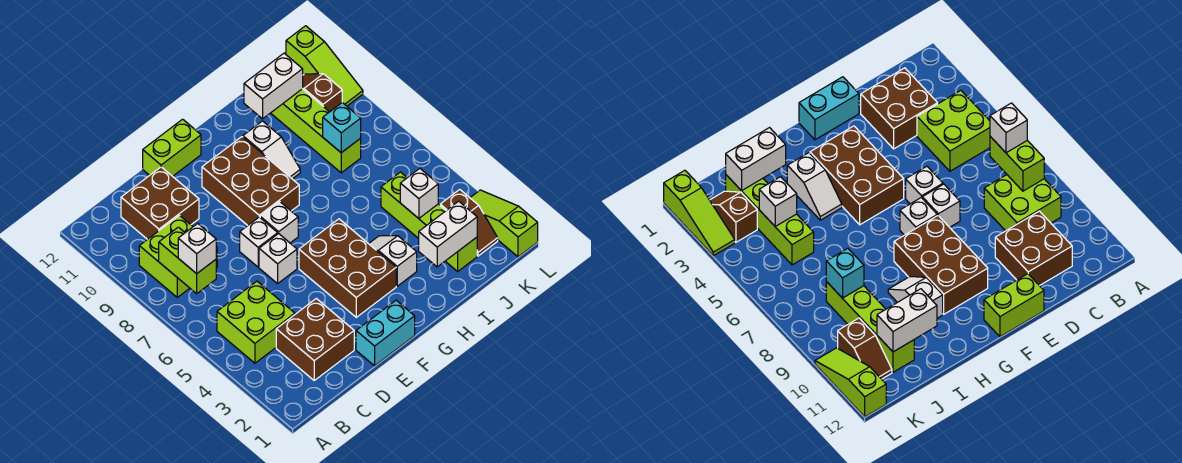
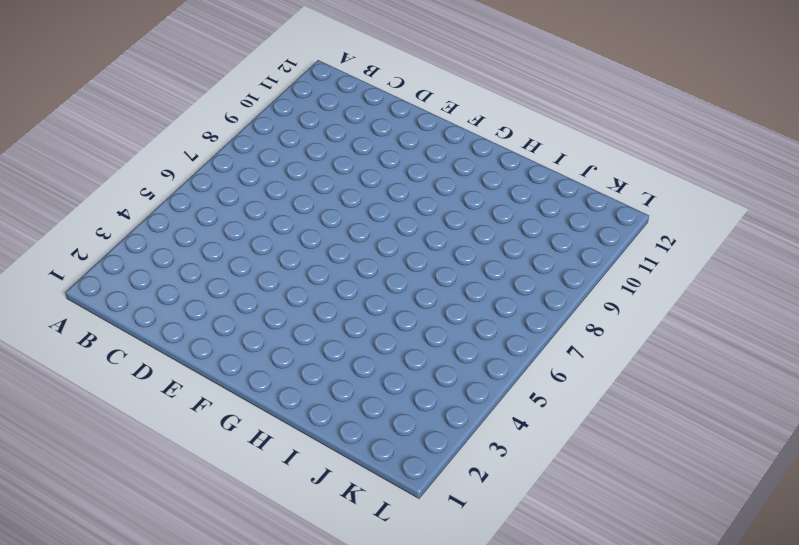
none -> lime brick B4:C5 level 1
none -> lime brick B8:C9 level 1
none -> brown brick C2:D3 level 1

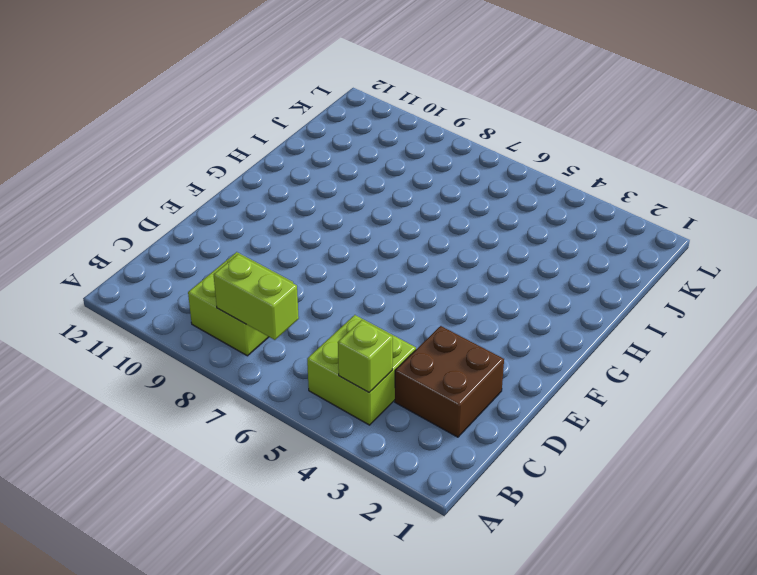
lime brick B4 level 2 -> none
none -> brown brick C10:D11 level 1
none -> cyan brick E1:F1 level 1
none -> white brick E6 level 1

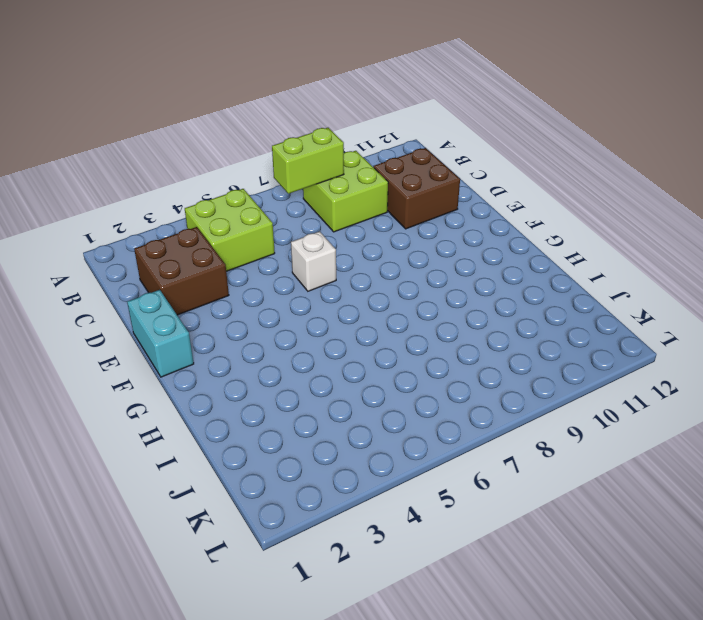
none -> white brick E7 level 1
none -> lime brick E12:F12 level 1
none -> brown brick F3:G5 level 1

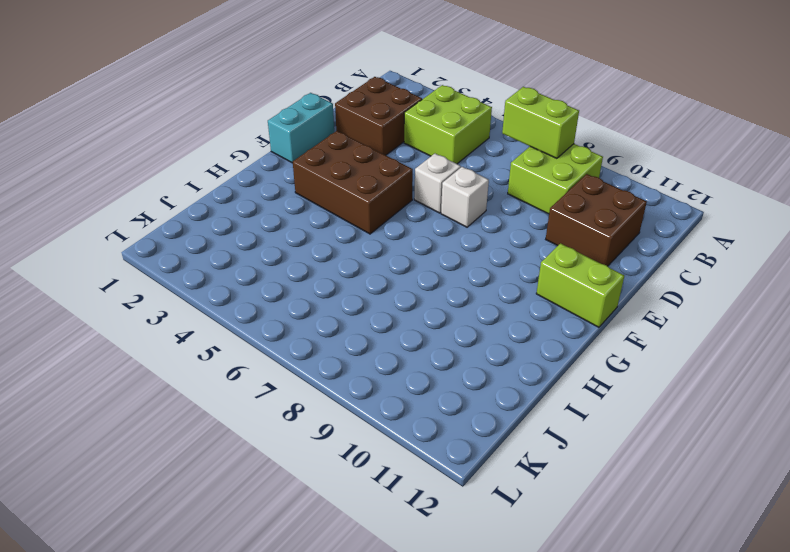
lime brick F11:F12 level 1 -> lime brick E12:F12 level 1
none -> white brick F7 level 1
none -> brown brick F8:G10 level 1
none -> white slope H3:H4 level 1 top 3

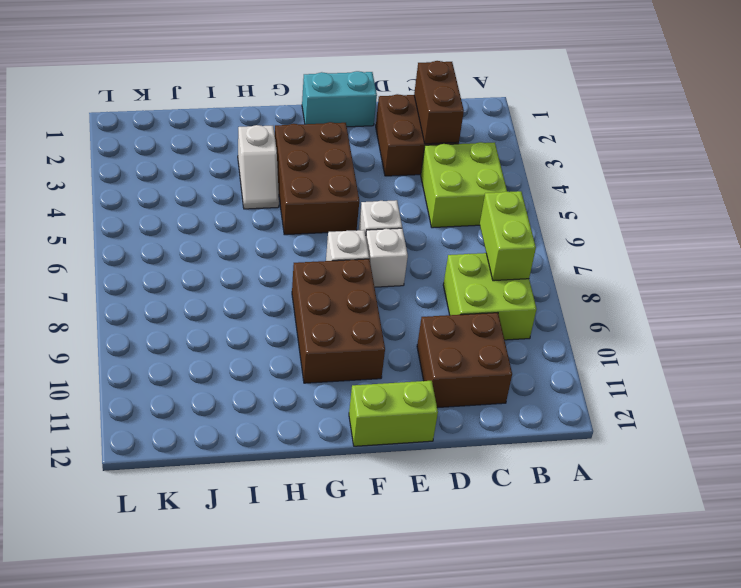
brown brick C2:C3 level 2 -> none
none -> white slope H9:H10 level 1 top 10
none -> lime brick J2:J5 level 1
none -> lime brick J8:J11 level 1

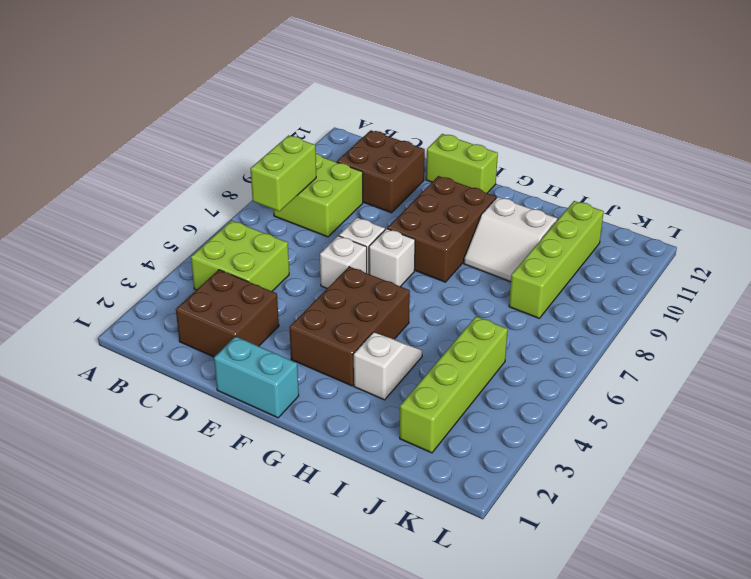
white slope H9:I10 level 1 top 10 -> white slope H9:H10 level 1 top 10
none -> brown slope K2:K3 level 1 top 3
none -> brown slope K10:K11 level 1 top 10
none -> lime slope L1:L3 level 1 top 1

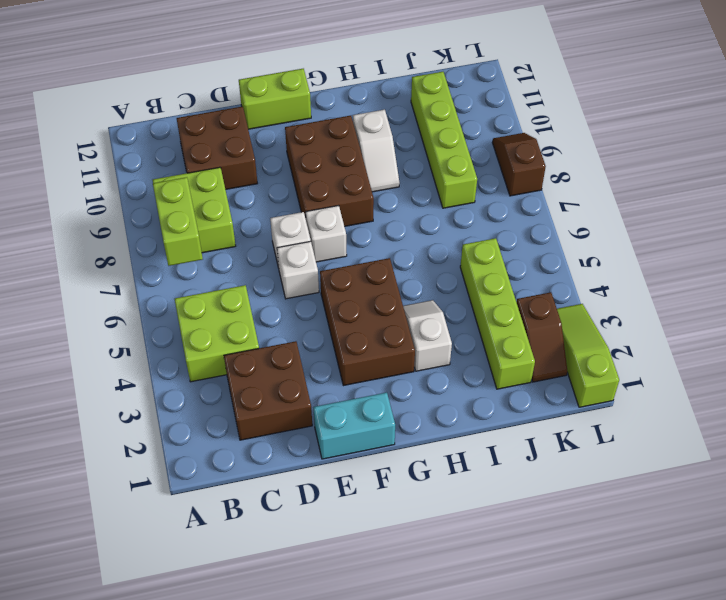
brown slope L8:L9 level 1 top 8 -> brown slope K10:K11 level 1 top 10
none -> lime slope L10:L12 level 1 top 12
none -> white brick I2:J2 level 2
none -> white brick I11:J11 level 2

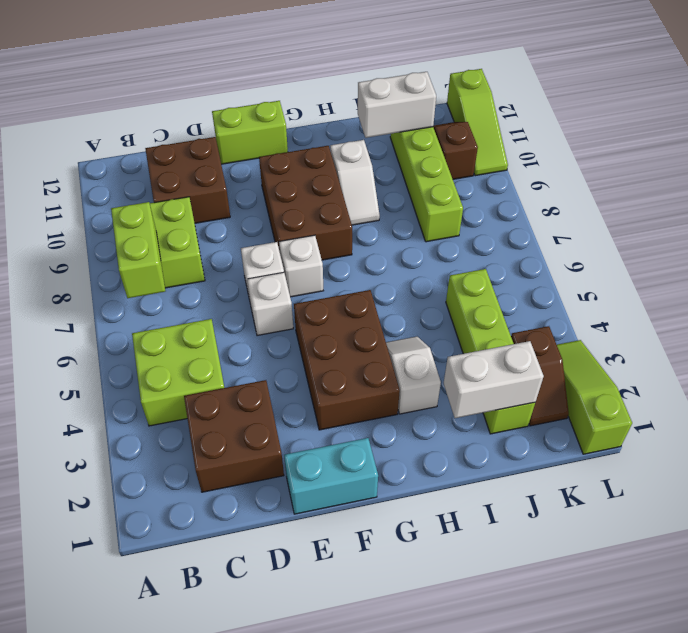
none -> white brick J4 level 2
none -> cyan brick J8 level 2
none -> white brick B7 level 3

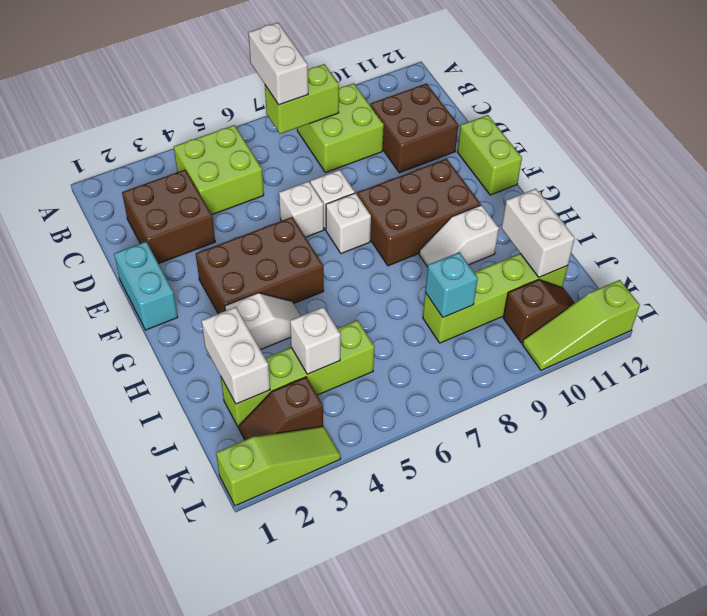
white brick A7:B7 level 3 -> white brick B7 level 3

